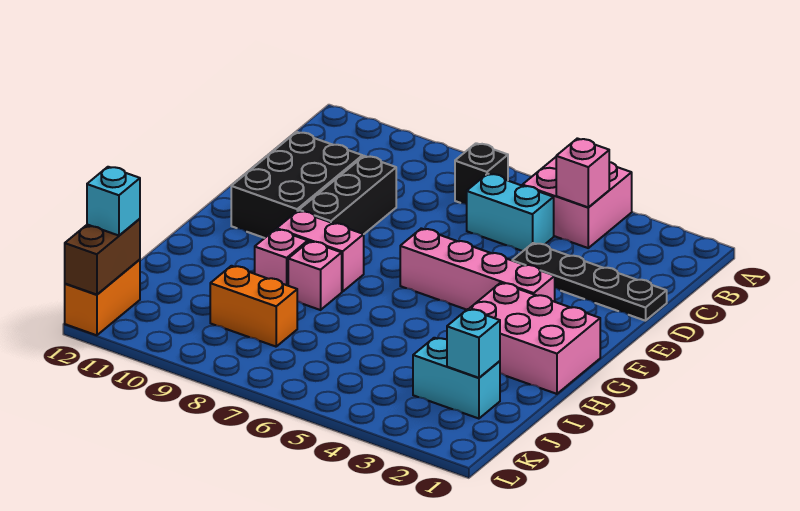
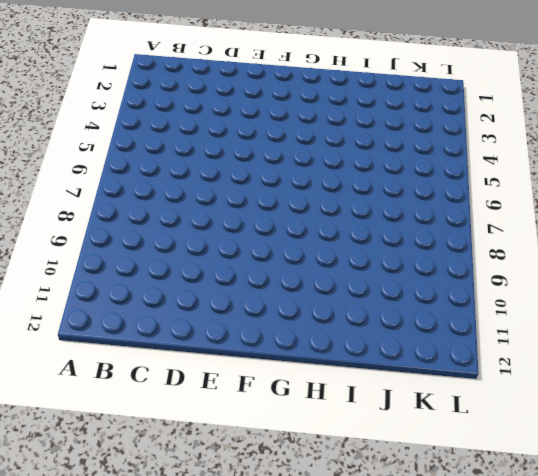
none -> pink brick A4:B5 level 1
none -> black brick B7 level 1
none -> cyan brick C5:C6 level 1

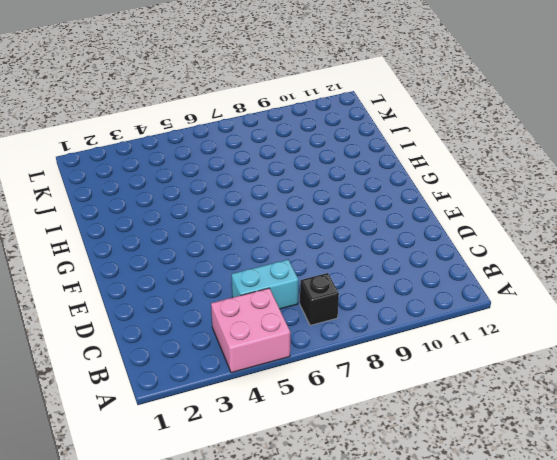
none -> black plate D1:D4 level 1
none -> black brick D9:F9 level 1
none -> black brick D10:F11 level 1

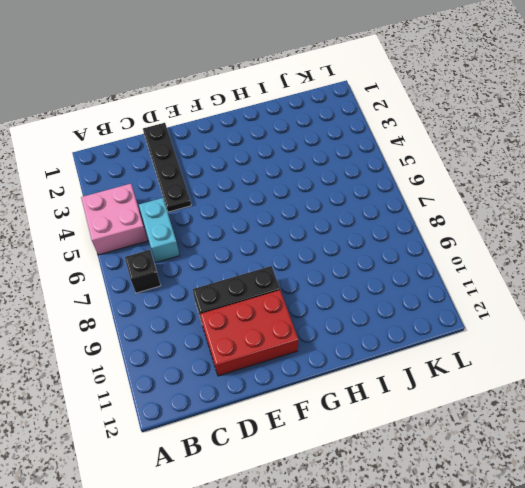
red brick D10:F11 level 1 -> black brick D10:F11 level 1
none -> pink brick F3:F6 level 1
none -> pink brick G1:H3 level 1
none -> pink brick G8:G9 level 1

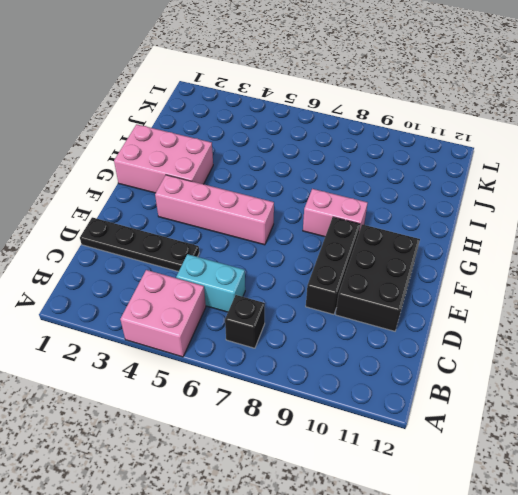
none -> pink brick H8 level 1
none -> pink brick H9 level 1
none -> cyan brick J2:J3 level 1

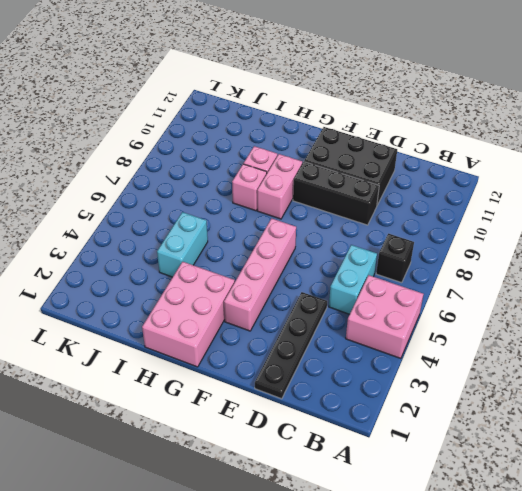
cyan brick I4:I5 level 1 -> cyan brick J2:J3 level 1
none -> orange brick J8:J9 level 1
none -> orange brick K12:L12 level 1
none -> pink brick B4 level 2

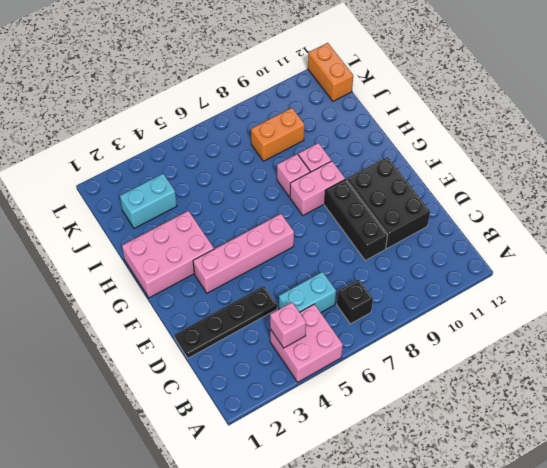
none -> cyan brick J2 level 2
none -> brown brick K12:L12 level 2
none -> cyan brick K12 level 3

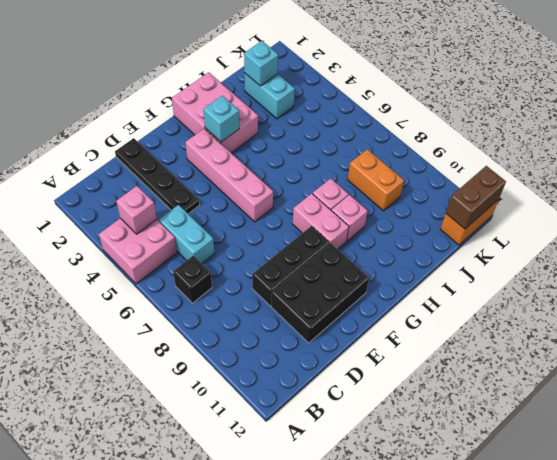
cyan brick G3 level 2 -> cyan brick K12 level 3

